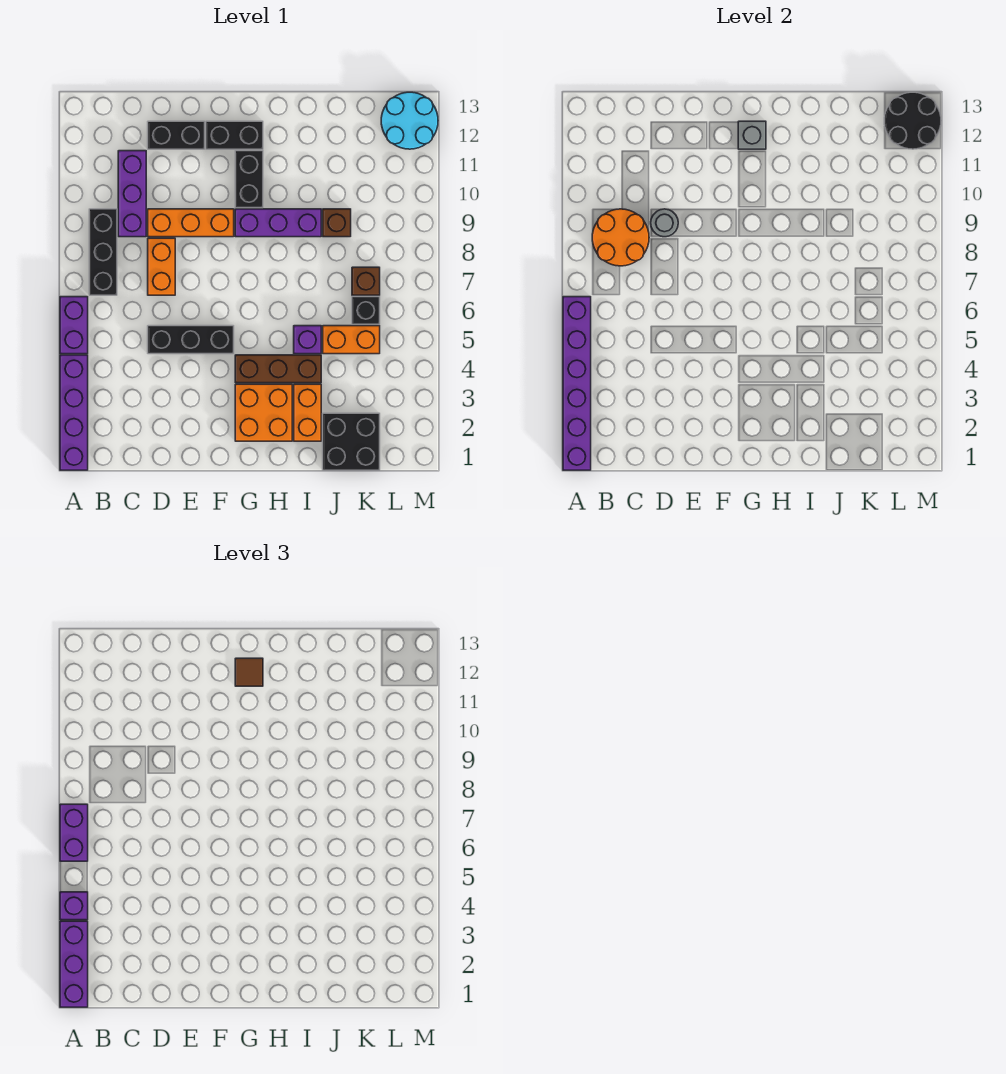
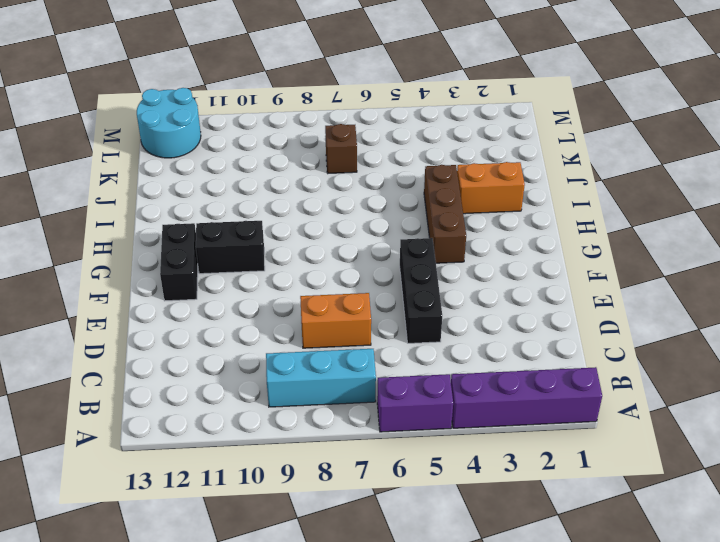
cyan brick B7:B9 level 1 -> black brick B7:B9 level 1
none -> purple brick C9:C11 level 1
none -> orange brick D9:F9 level 1
none -> black brick D12:E12 level 1
none -> orange brick G2:H3 level 1

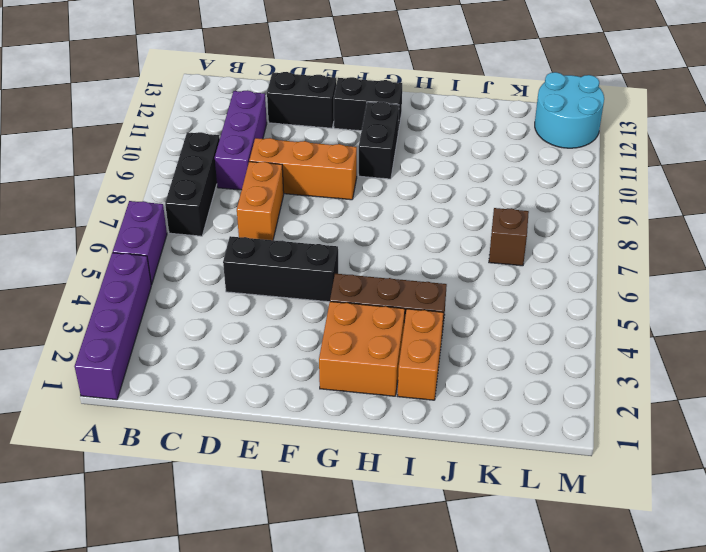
none -> purple brick G9:I9 level 1
none -> purple brick I5 level 1
none -> black brick J1:K2 level 1
none -> orange brick J5:K5 level 1

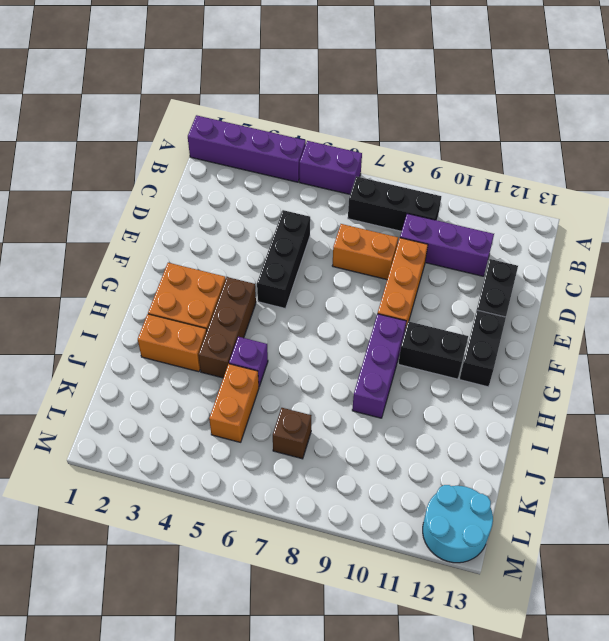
none -> black brick J1:K2 level 1
none -> brown brick J9 level 1
none -> black brick K6 level 1
none -> purple brick A1:A6 level 2

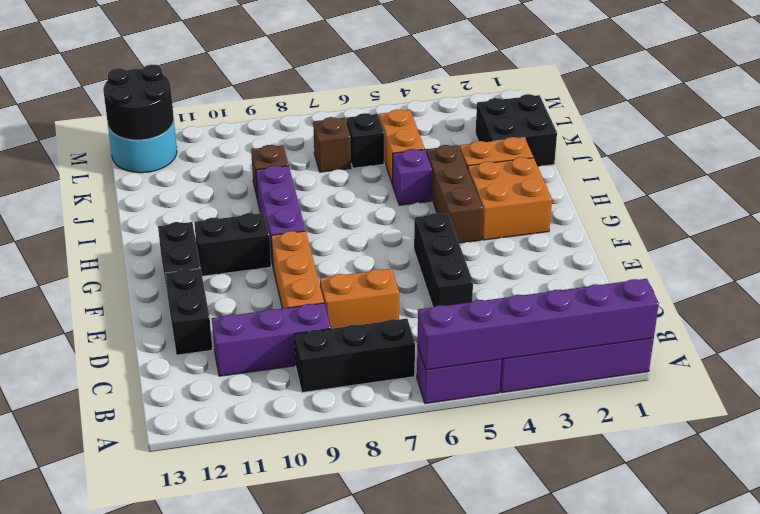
none -> orange round brick B8:C9 level 2
none -> grey round brick D9 level 2
none -> grey brick G12 level 2
none -> purple brick A1:A3 level 3

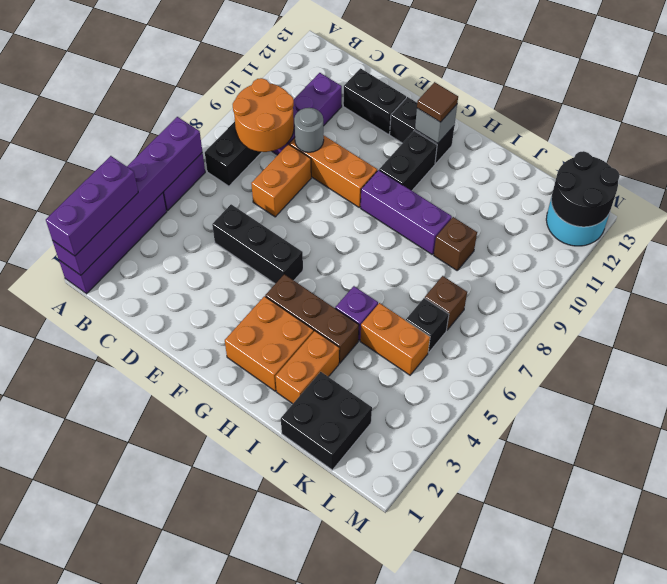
none -> purple brick A4 level 3
none -> purple brick A6:A7 level 3

